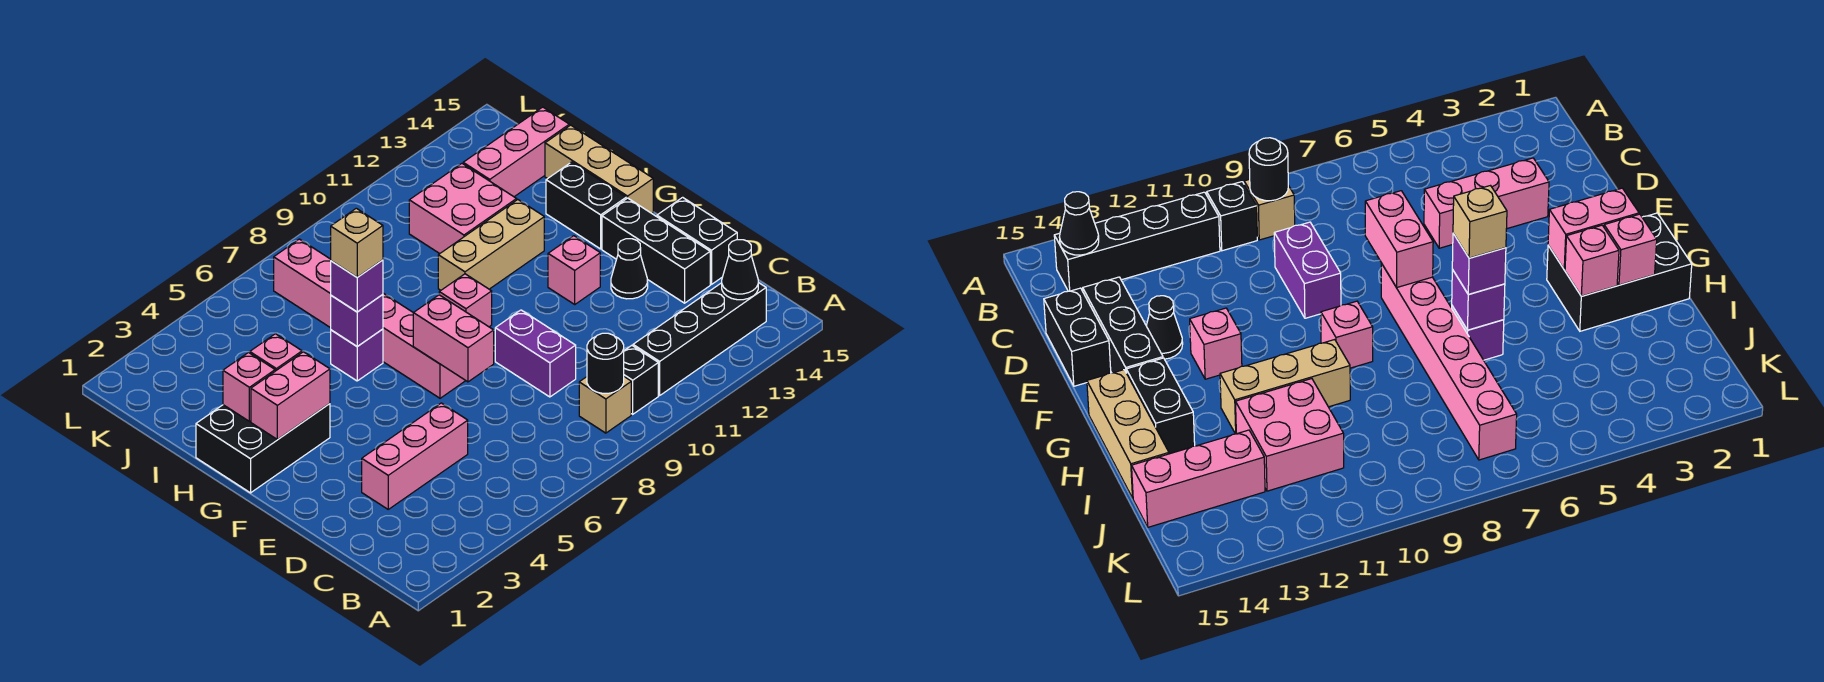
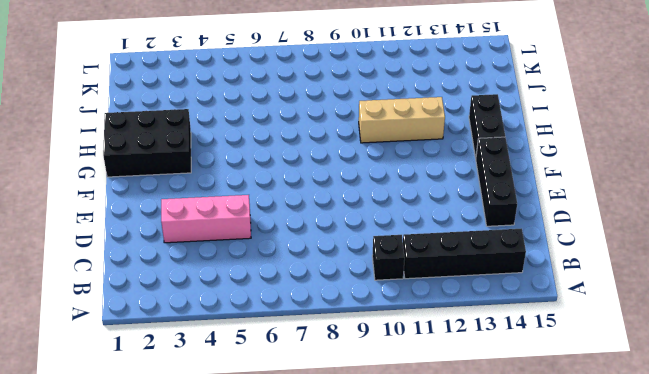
none -> tan brick B9 level 1
none -> purple brick D9:E9 level 1
none -> black brick D15:E15 level 1

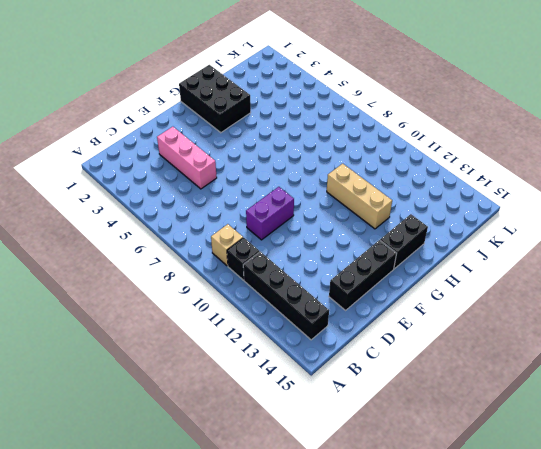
none -> black brick D15:E15 level 1
none -> black cone E13 level 1
none -> pink brick F7:K7 level 1

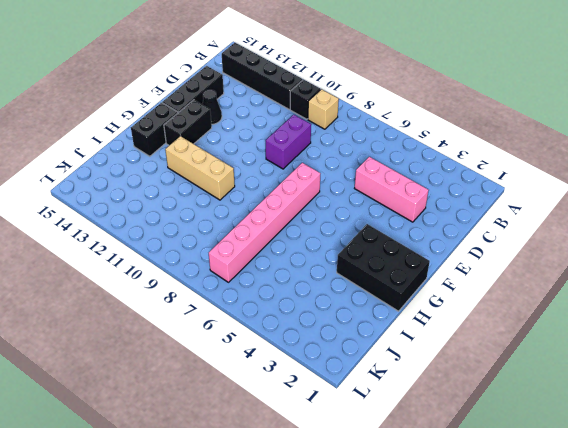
black brick F13:G13 level 1 -> black brick D15:E15 level 1
none -> pink brick F12 level 1
none -> pink brick G9 level 1
none -> tan brick G15:I15 level 1

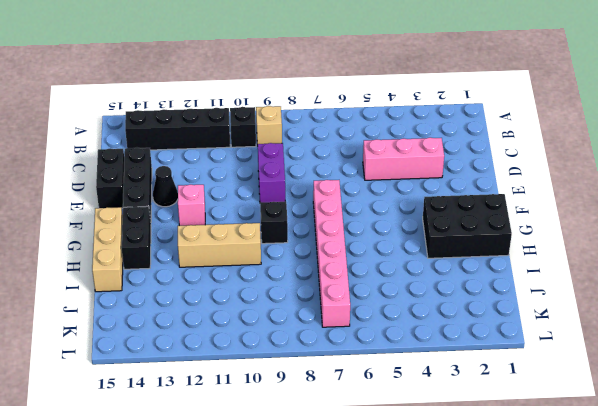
black brick G9 level 1 -> pink brick G9 level 1
none -> purple brick H6 level 1
none -> pink brick I11:J12 level 1
none -> pink brick J13:J15 level 1

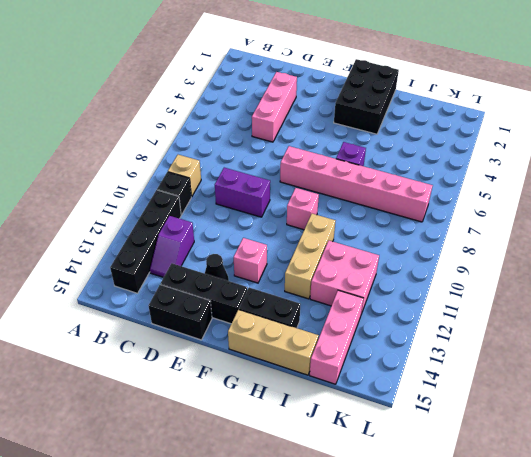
purple slope C12:C13 level 1 top 12 -> none
none -> black round brick B9 level 2
none -> black cone B14 level 2
none -> pink brick E7:F7 level 2

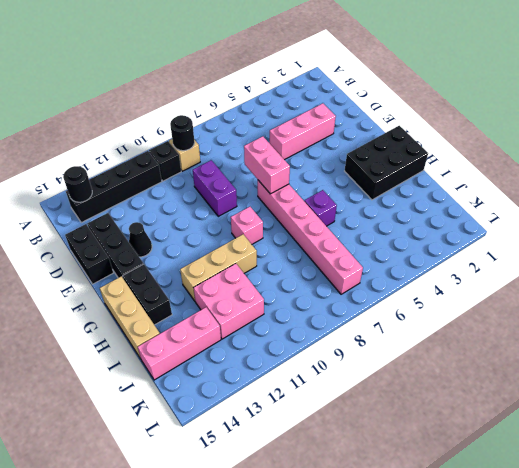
black round brick B14 level 2 -> black cone B14 level 2
none -> pink brick F12 level 1
none -> pink brick G2:G3 level 2
none -> pink brick H2 level 2

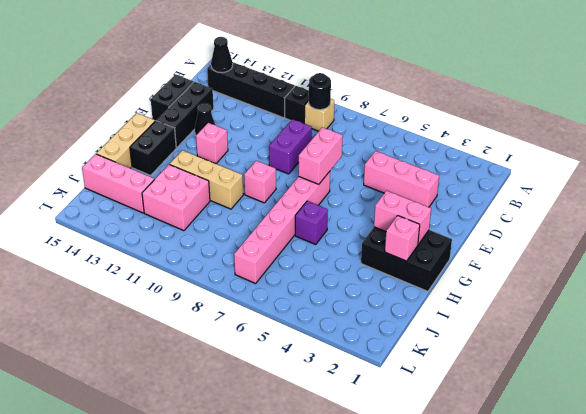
none -> pink brick H3 level 2
none -> purple brick H6 level 2
none -> purple brick H6 level 3

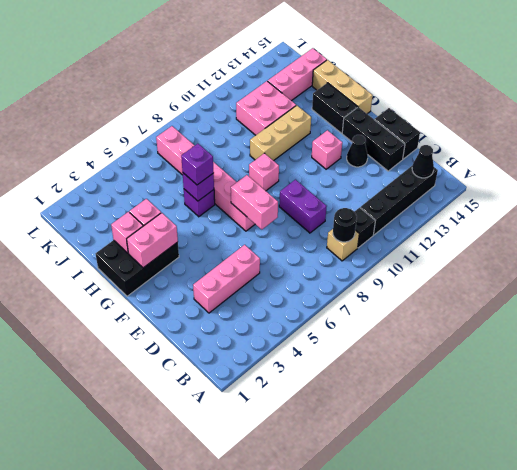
none -> tan brick H6 level 4

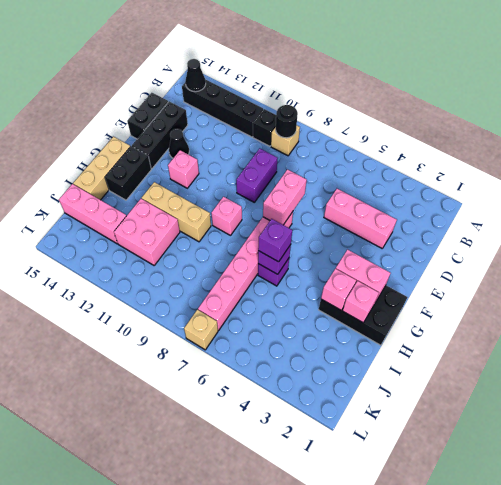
tan brick L7 level 1 -> tan brick H6 level 4

